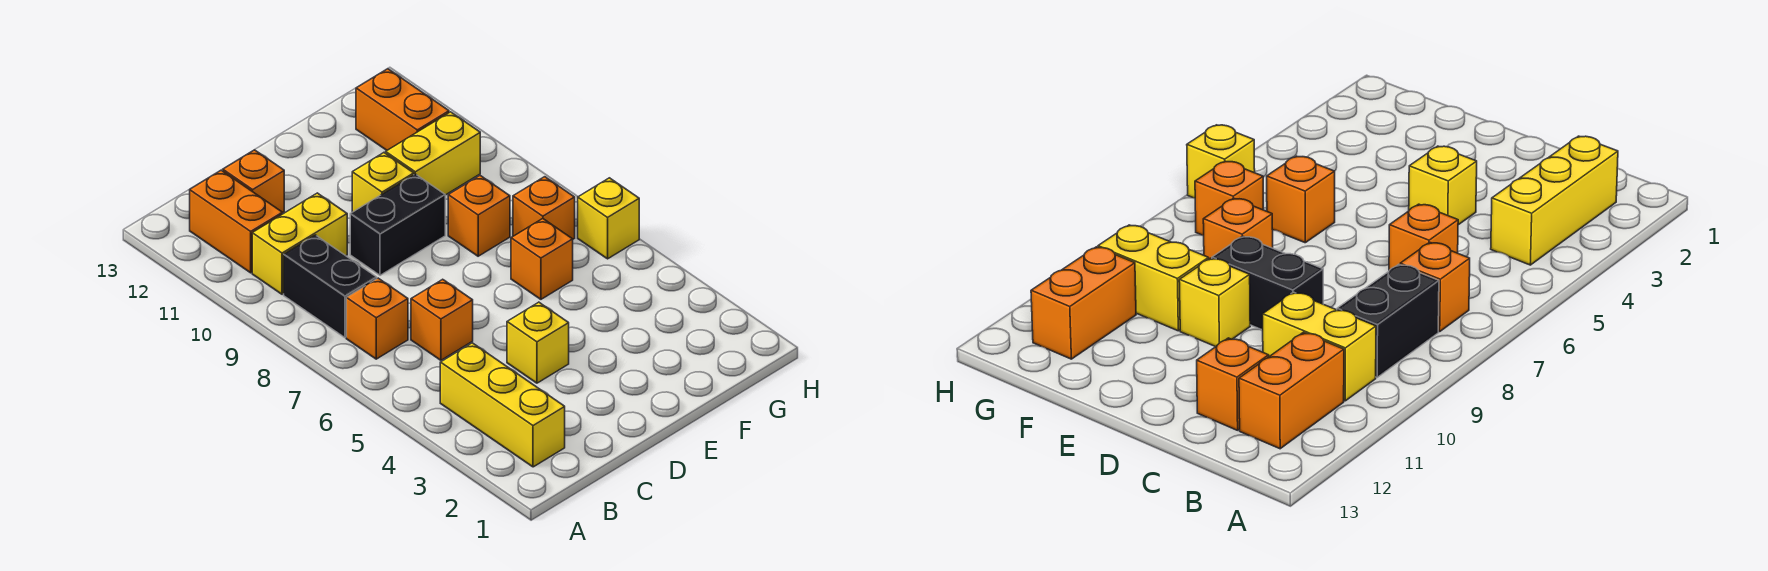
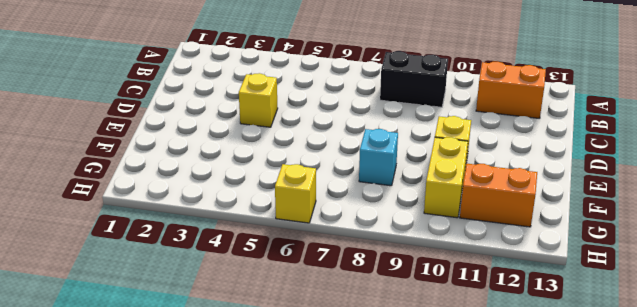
cyan brick F8 level 1 -> orange brick F8 level 1
none -> yellow brick B2:B4 level 1
none -> orange brick B7 level 1
none -> yellow brick B10:C10 level 1

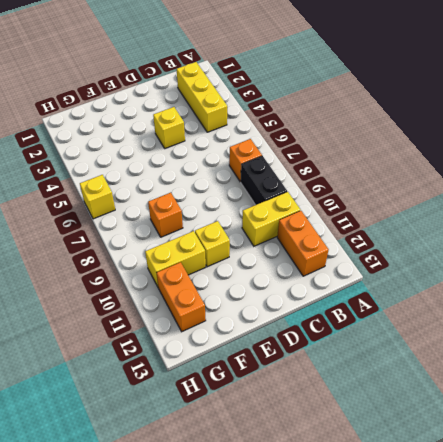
none -> orange brick C6 level 1
none -> orange brick C12 level 1
none -> black brick D9:E9 level 1

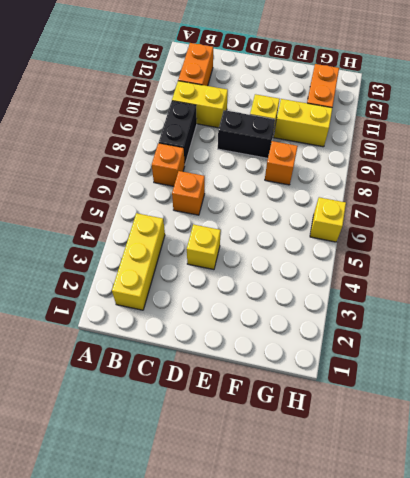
none -> orange brick C12 level 1
none -> orange brick F6 level 1
none -> orange brick G7 level 1

